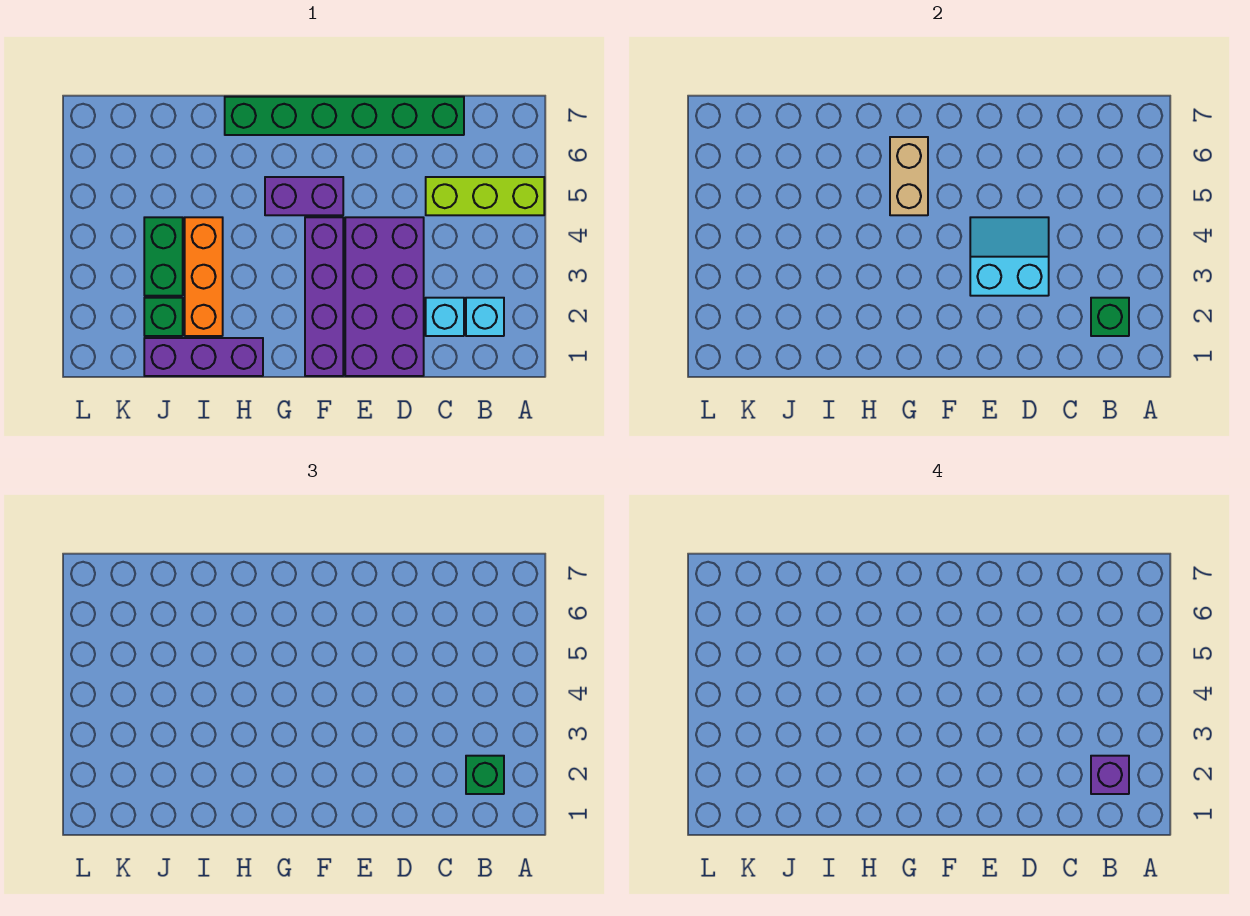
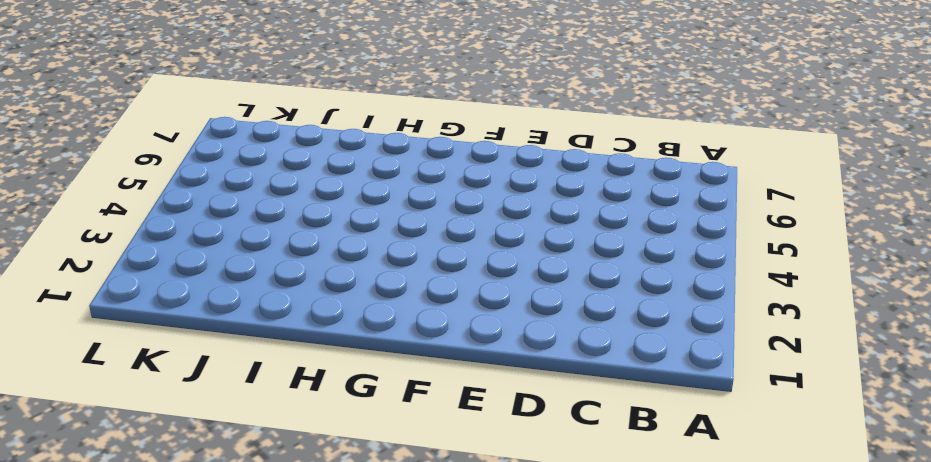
none -> lime brick A5:C5 level 1
none -> cyan brick B2 level 1
none -> cyan brick C2 level 1

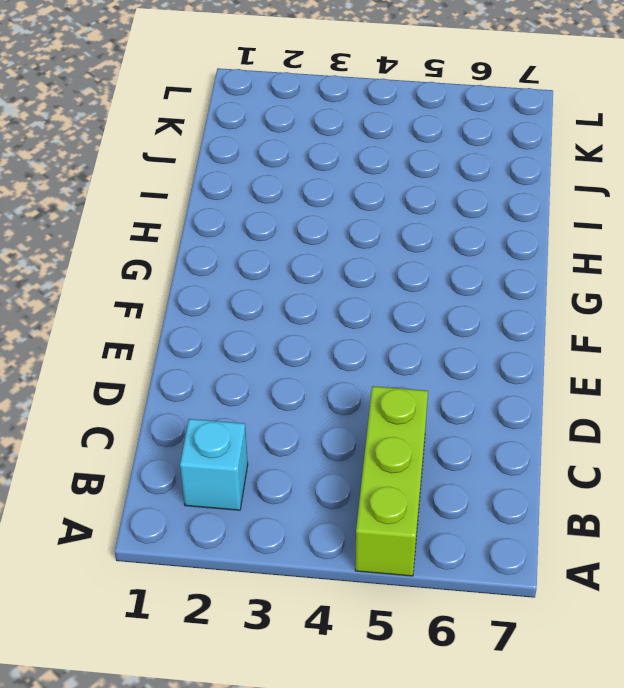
none -> cyan brick C2 level 1
none -> green brick C7:H7 level 1
none -> purple brick D1:E4 level 1

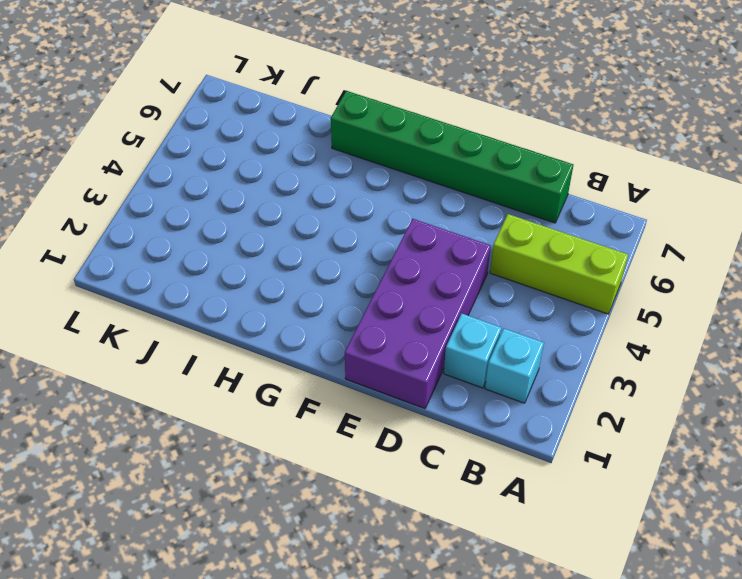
none -> purple brick F1:F4 level 1
none -> purple brick F5:G5 level 1
none -> purple brick H1:J1 level 1

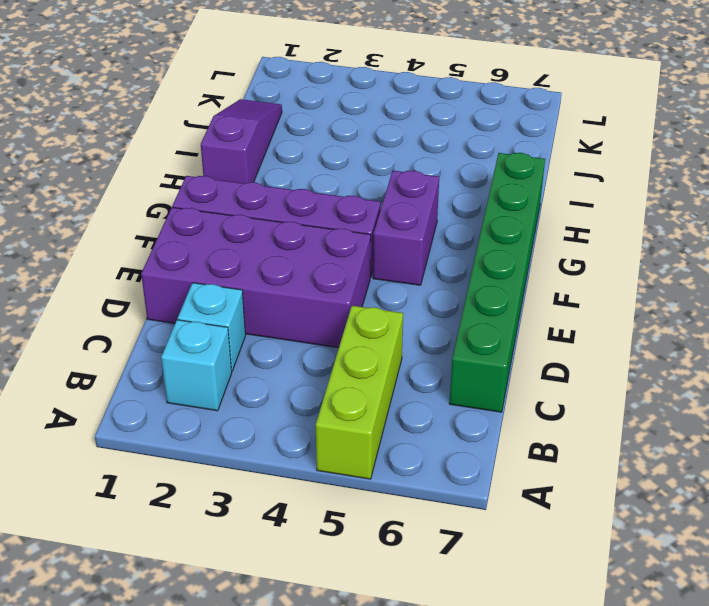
purple slope H1:J1 level 1 top H -> purple brick H1:J1 level 1
none -> orange brick I2:I4 level 1
none -> green brick J2 level 1
none -> green brick J3:J4 level 1

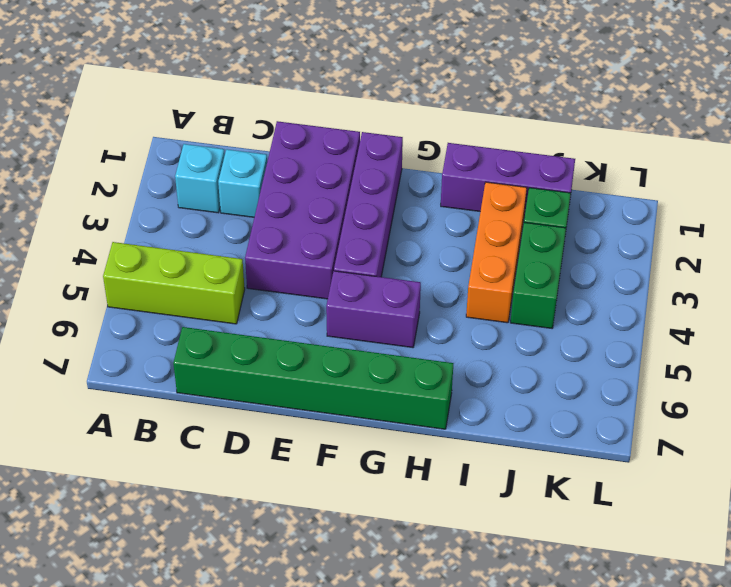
none -> green brick B2 level 2
none -> cyan slope D3:E4 level 2 top 3
none -> tan brick G5:G6 level 2

